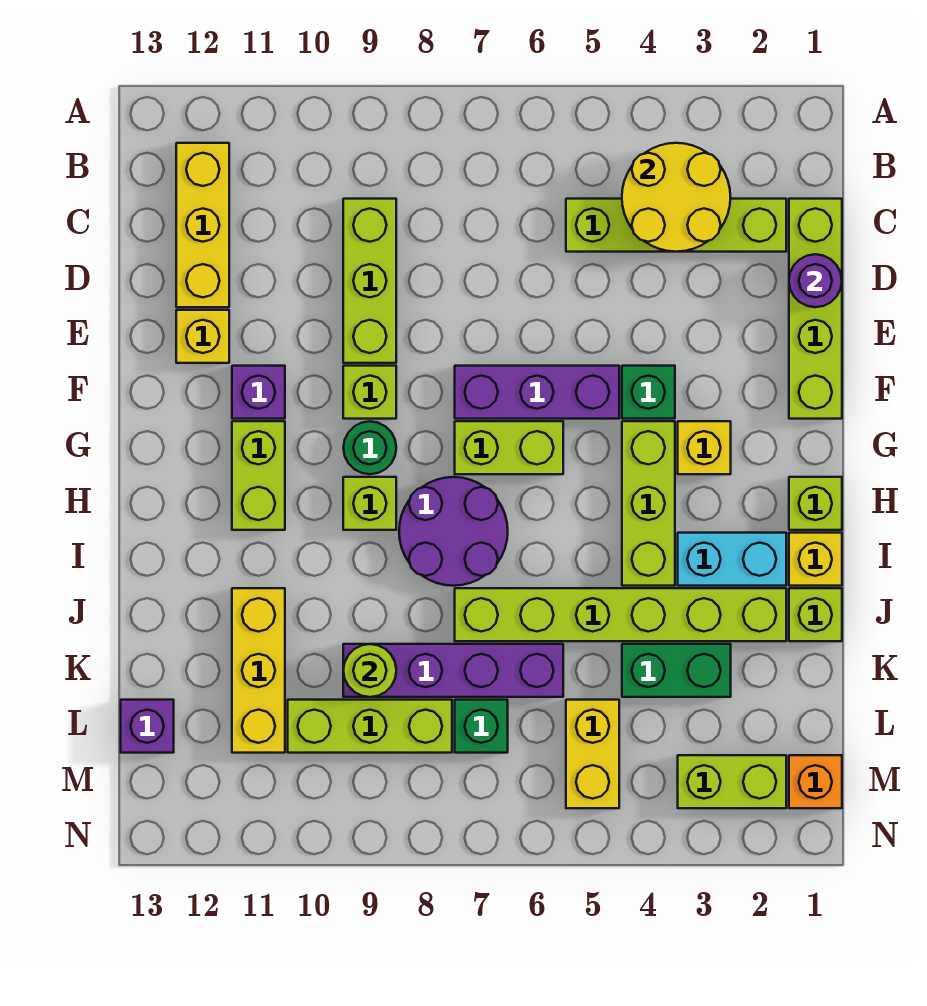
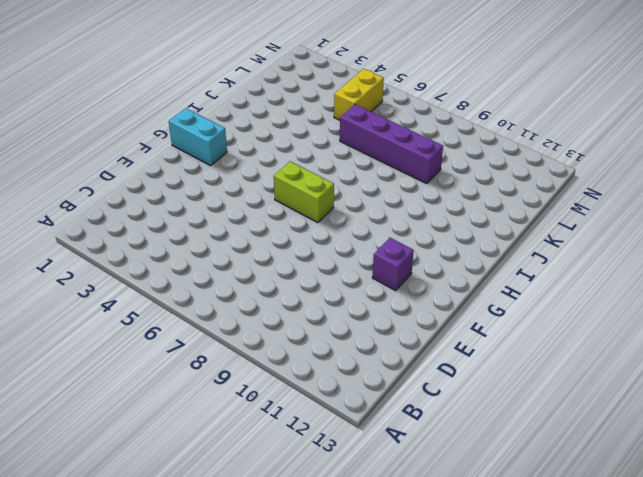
cyan brick G1:G2 level 1 -> cyan brick I2:I3 level 1
none -> yellow brick B12:D12 level 1
none -> lime brick C1:F1 level 1
none -> lime brick C2:C5 level 1
none -> lime brick C9:E9 level 1

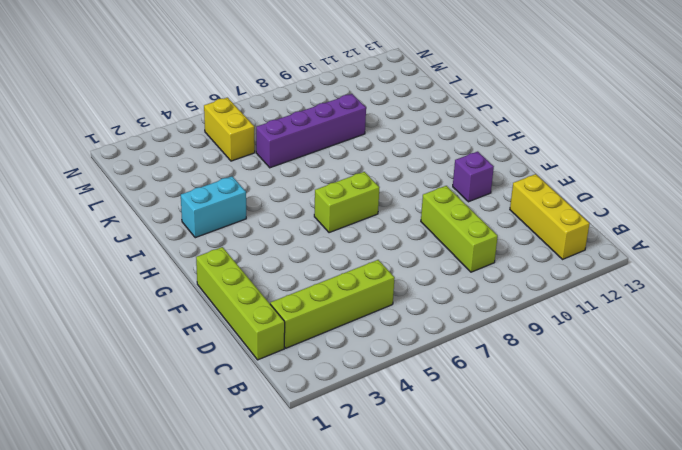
none -> yellow brick E12 level 1
none -> green brick F4 level 1
none -> purple brick F5:F7 level 1
none -> lime brick F9 level 1

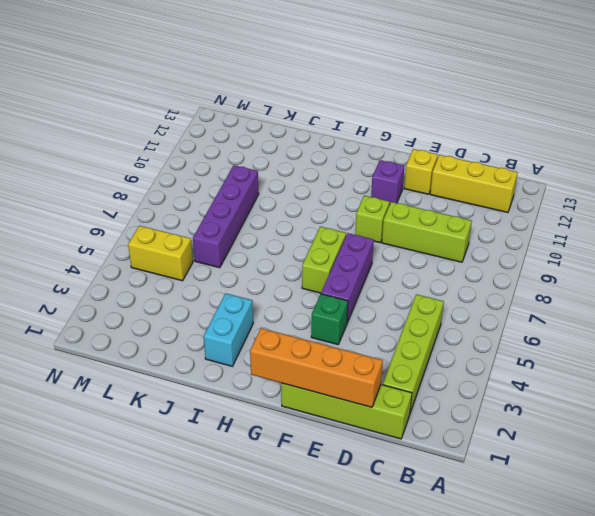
orange brick D1:G1 level 2 -> purple round brick D1 level 2
none -> yellow brick G3 level 1
none -> lime brick G4:I4 level 1
none -> green round brick G9 level 1
none -> lime brick G11:H11 level 1

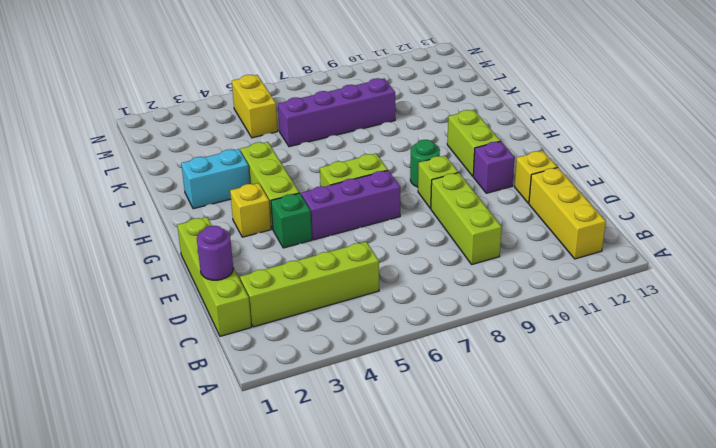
none -> lime brick H1 level 1
none -> purple round brick H7:I8 level 1
none -> lime brick H9 level 1
none -> yellow brick I1 level 1

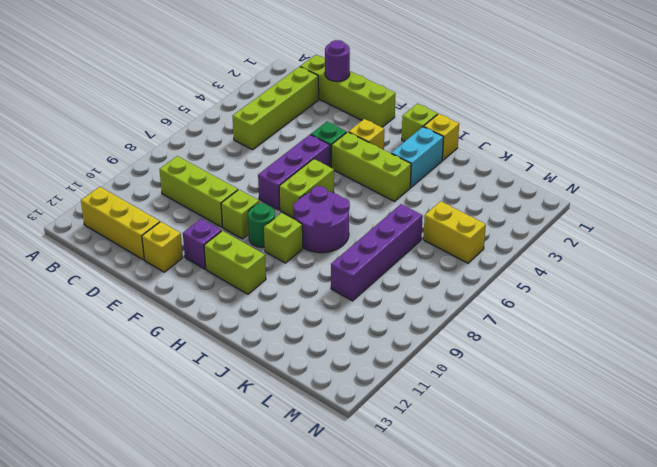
none -> lime brick J1 level 1
none -> lime brick J2:J7 level 1
none -> yellow brick J11:L11 level 1
none -> green brick K3:K4 level 1

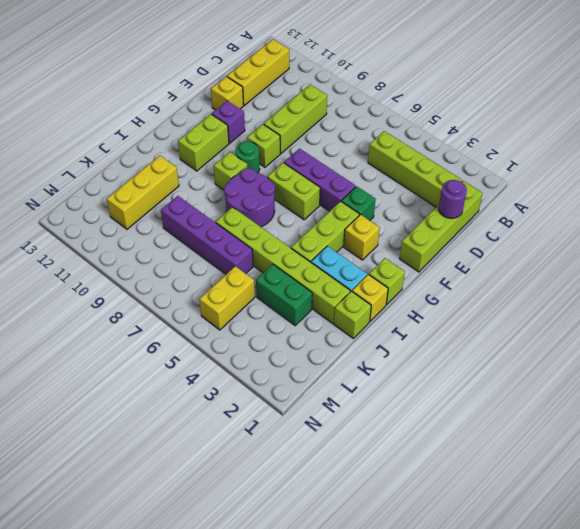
none -> green brick L7 level 1
none -> lime brick L8:L10 level 1
none -> purple brick L13 level 1
none -> orange brick M1 level 1

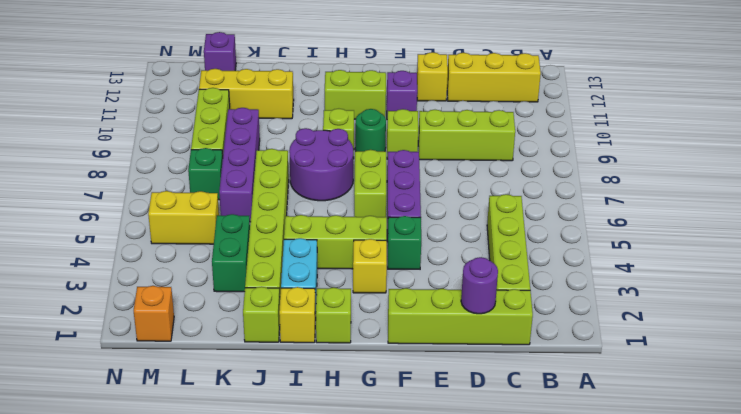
none -> lime brick M2:M3 level 1
none -> yellow round brick B3:C4 level 2
none -> lime round brick K9 level 2

